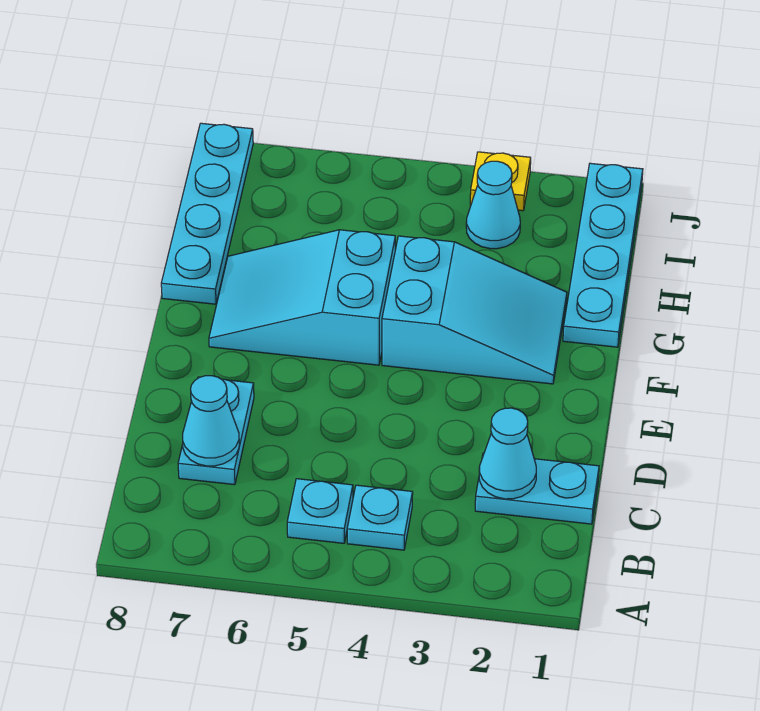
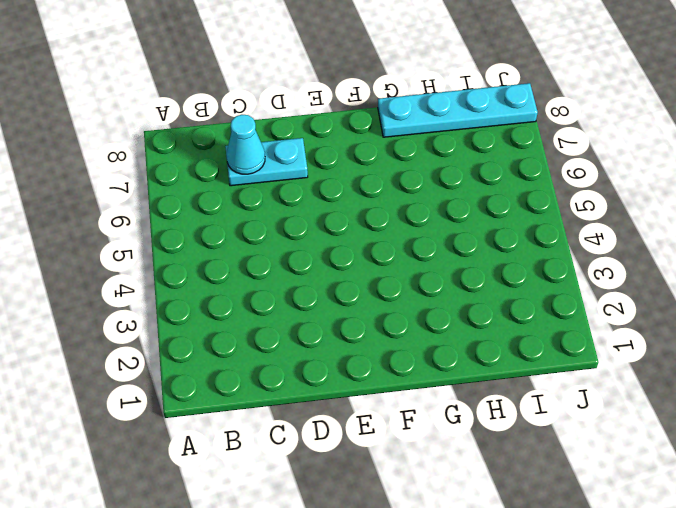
none -> cyan plate B4 level 1
none -> cyan plate B5 level 1
none -> cyan plate C1:C2 level 1

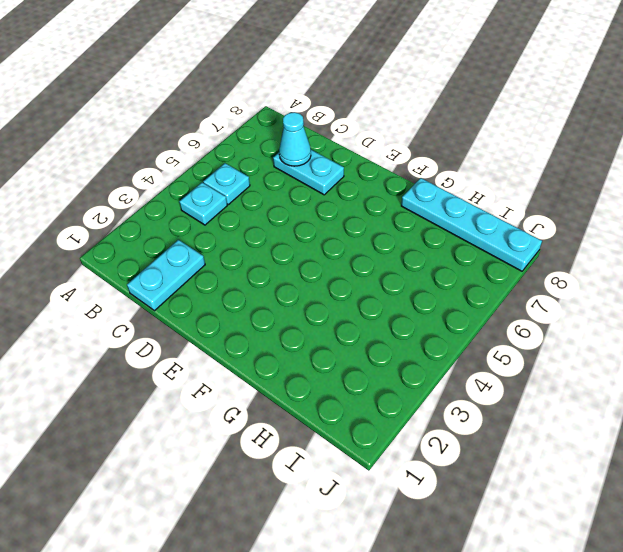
none -> cyan slope F2:G4 level 1 top 4
none -> cyan slope F5:G7 level 1 top 5
none -> cyan plate G1:J1 level 1

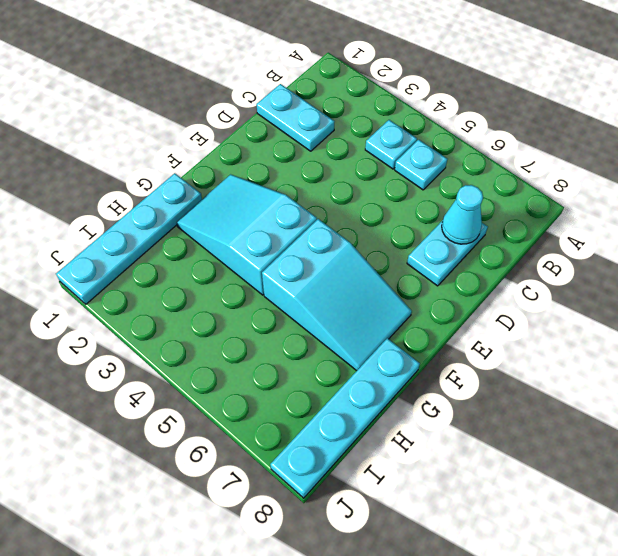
none -> cyan cone I3 level 1
none -> yellow plate J3 level 1
none -> cyan cone C2 level 2

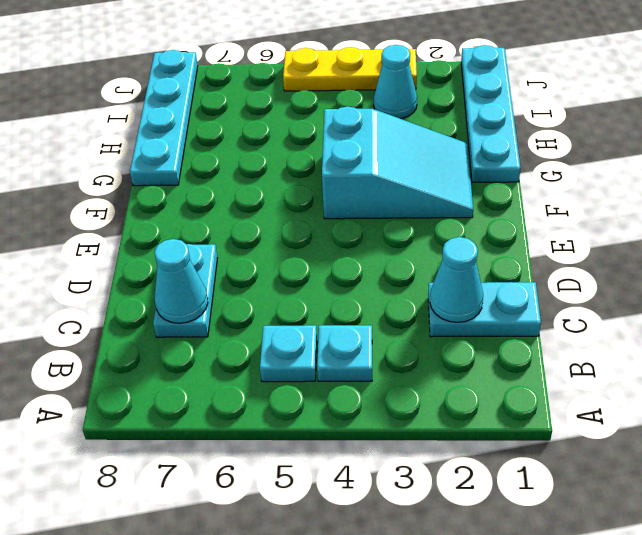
yellow plate J3:J5 level 1 -> yellow plate J3 level 1
none -> cyan slope F5:G7 level 1 top 5

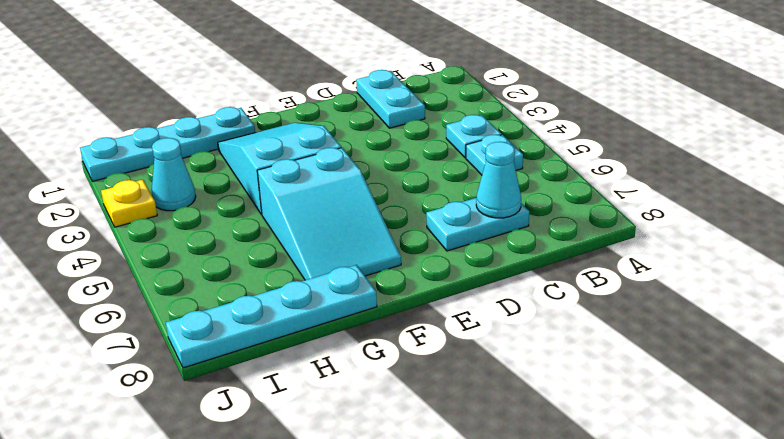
none -> cyan cone C2 level 2

